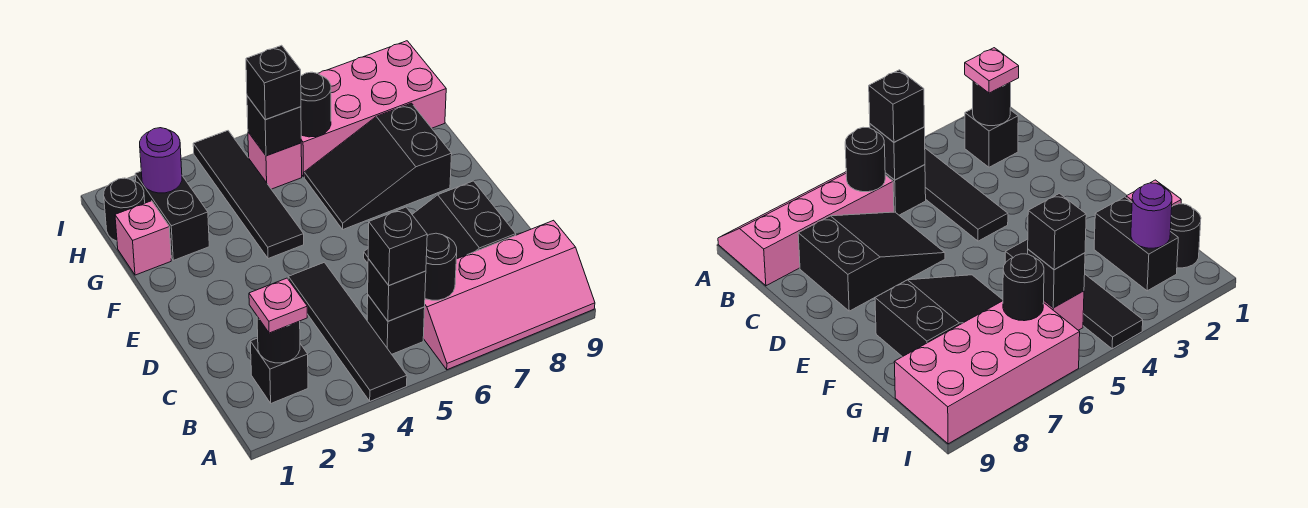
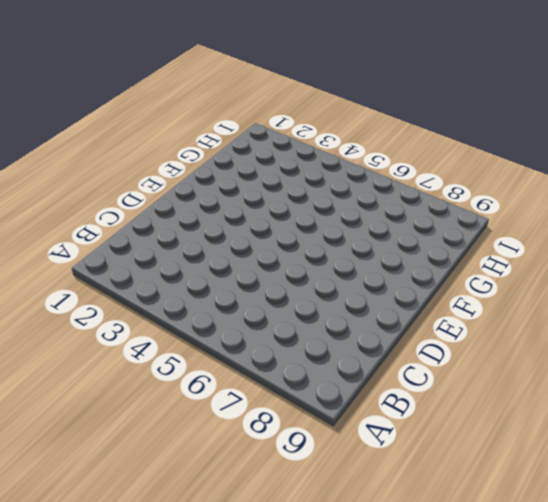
none -> black tile A4:D4 level 1
none -> pink slope A6:B9 level 1 top B
none -> black brick B2 level 1

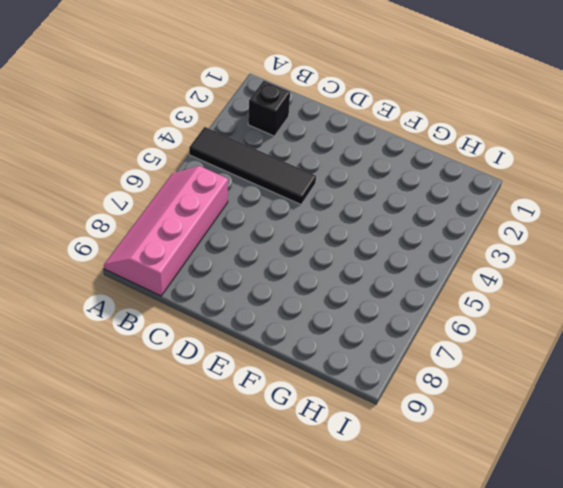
none -> black brick B5 level 1
none -> black slope C6:D8 level 1 top 8
none -> black tile F4:I4 level 1

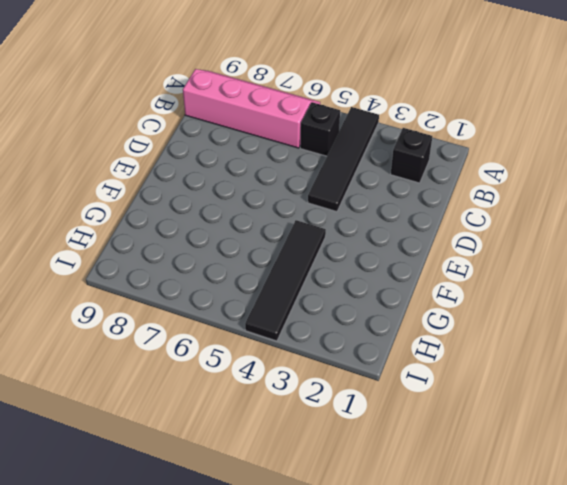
none -> black slope C6:D8 level 1 top 8
none -> black slope F6:G8 level 1 top 8
none -> pink brick G1 level 1

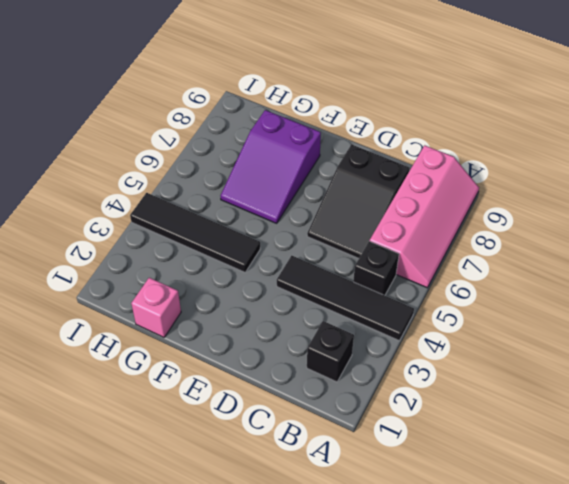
purple slope F6:G8 level 1 top 8 -> black slope F6:G8 level 1 top 8
none -> black brick G2:H2 level 1
none -> black round brick H1 level 1
none -> pink brick H5 level 1

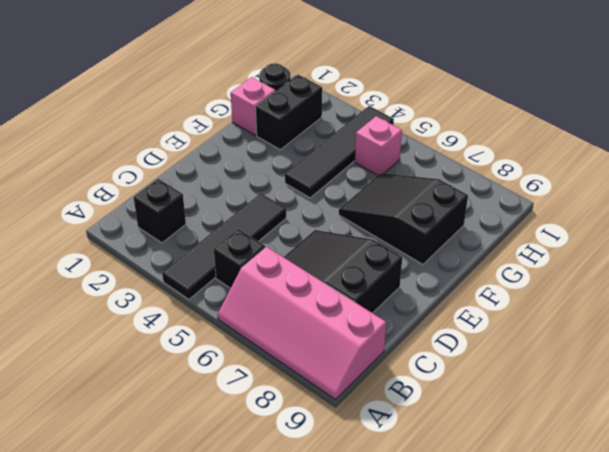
none -> pink brick H6:I9 level 1
none -> black round brick B2 level 2
none -> black brick B5 level 2

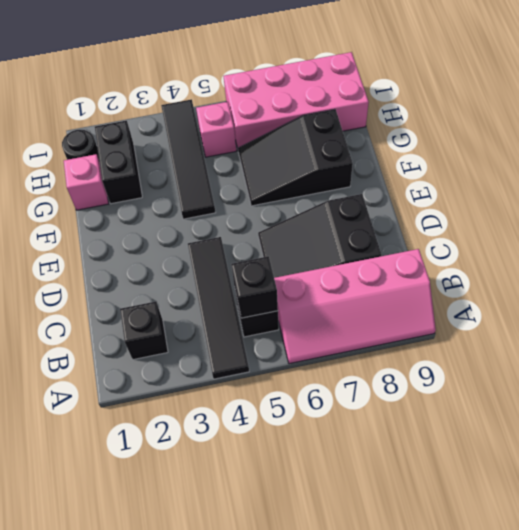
none -> black round brick B2 level 2
none -> black round brick B6 level 2
none -> purple round brick H2 level 2

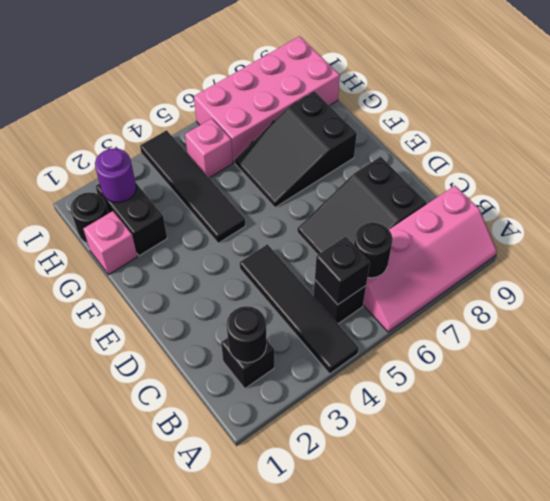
none -> black brick H5 level 2
none -> black round brick H6 level 2
none -> pink plate B2 level 3

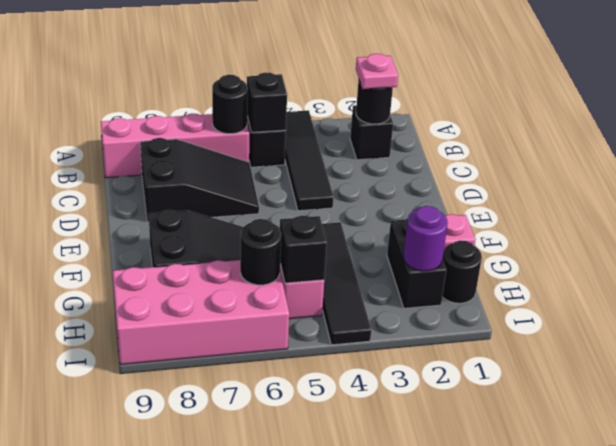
none -> black brick B5 level 3
none -> black brick H5 level 3

